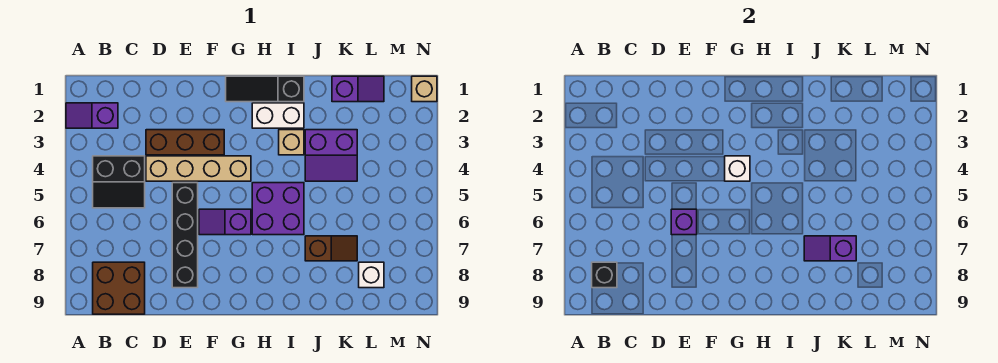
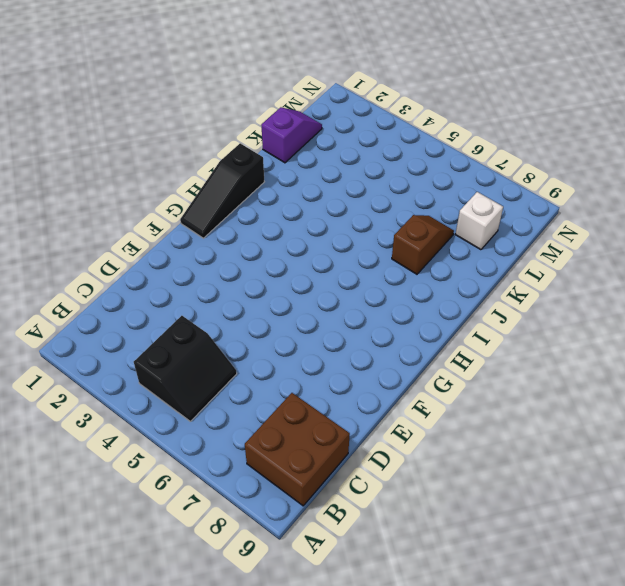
none -> purple slope A2:B2 level 1 top B
none -> brown brick D3:F3 level 1
none -> tan brick D4:G4 level 1

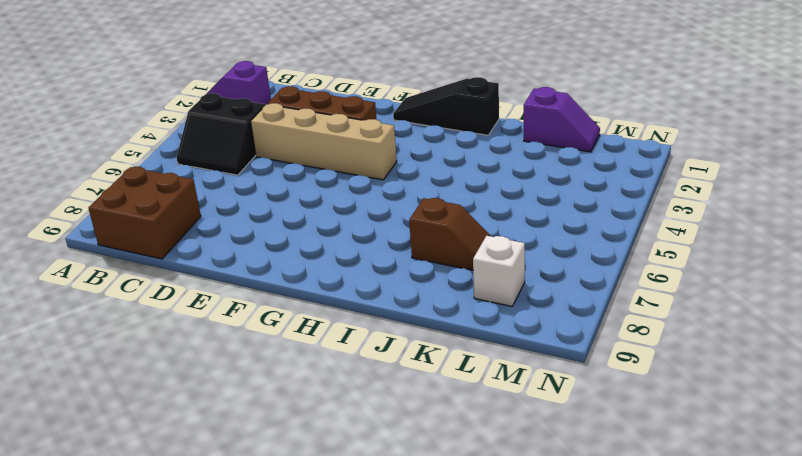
none -> black brick E5:E8 level 1
none -> purple slope F6:G6 level 1 top G
none -> white brick H2:I2 level 1

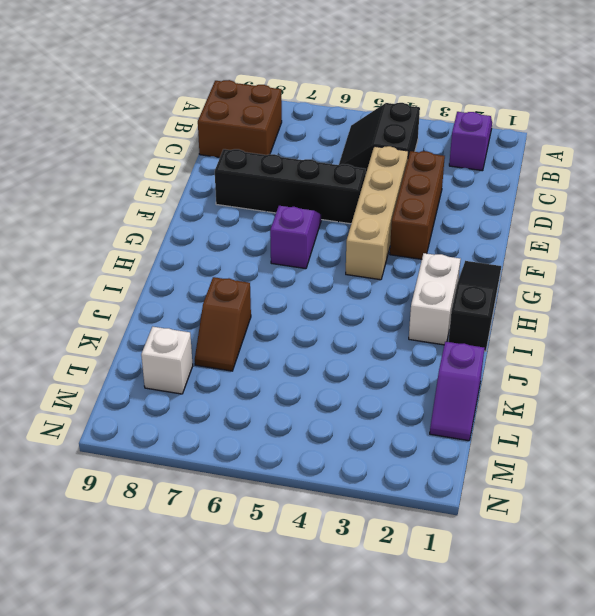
none -> purple brick H5:I6 level 1
none -> tan brick I3 level 1
none -> purple slope J3:K4 level 1 top 3

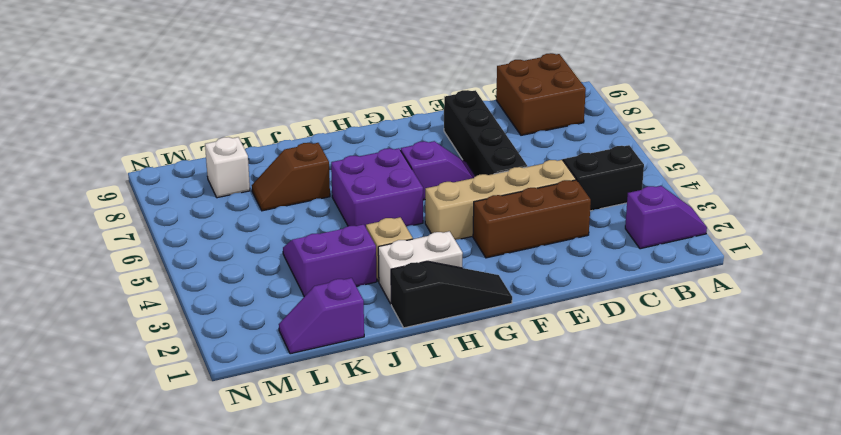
none -> tan brick N1 level 1
none -> black brick B8 level 2
none -> purple brick E6 level 2

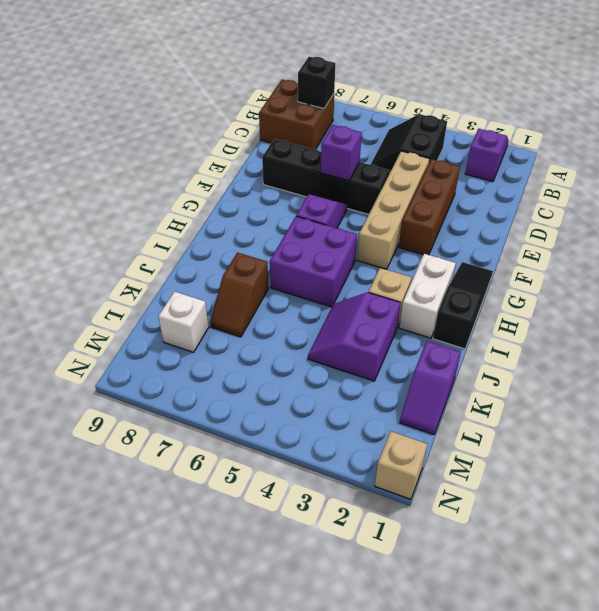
none -> white brick G4 level 2
none -> purple slope J7:K7 level 2 top K

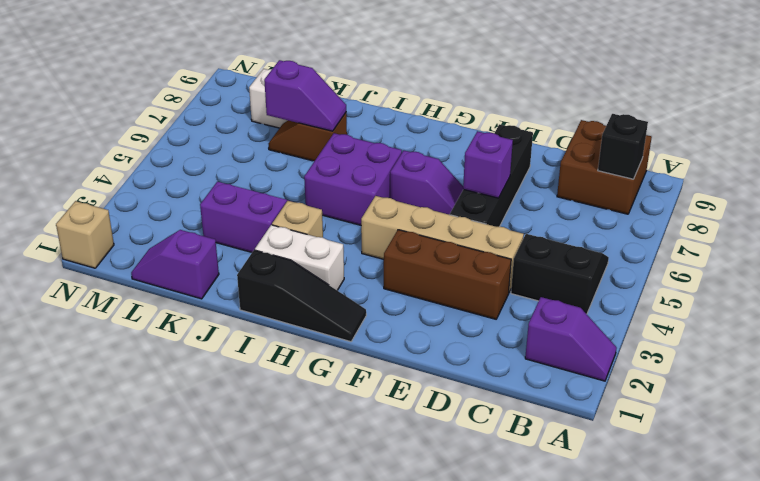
none -> white brick G4 level 2

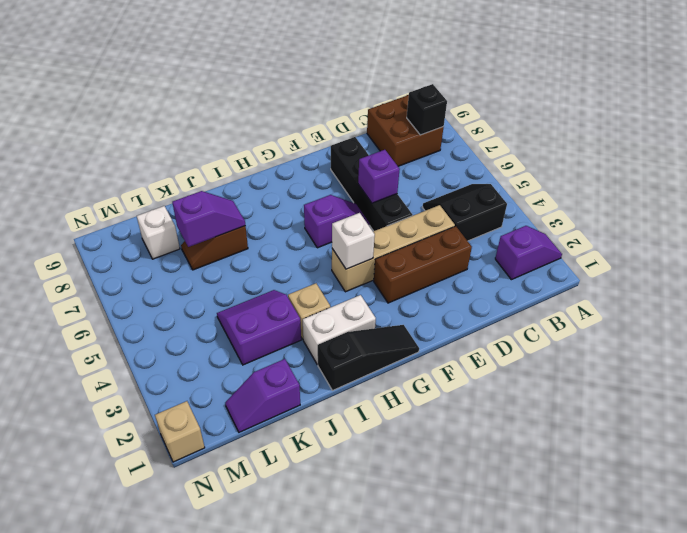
none -> purple brick H5:I6 level 1

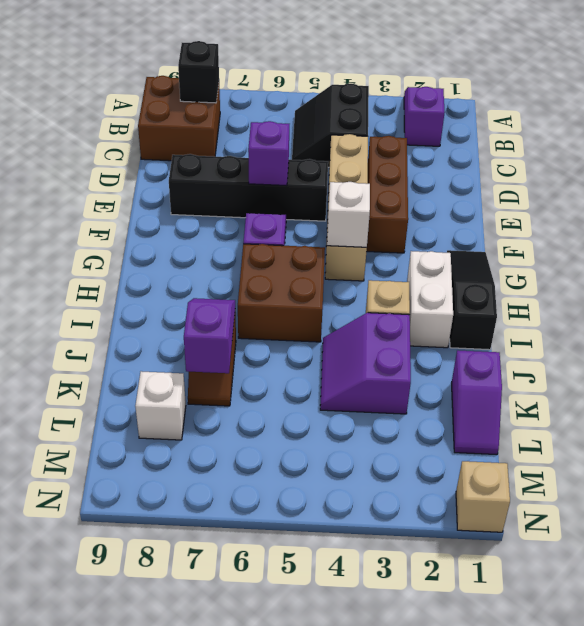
brown brick H5:I6 level 1 -> purple brick H5:I6 level 1

